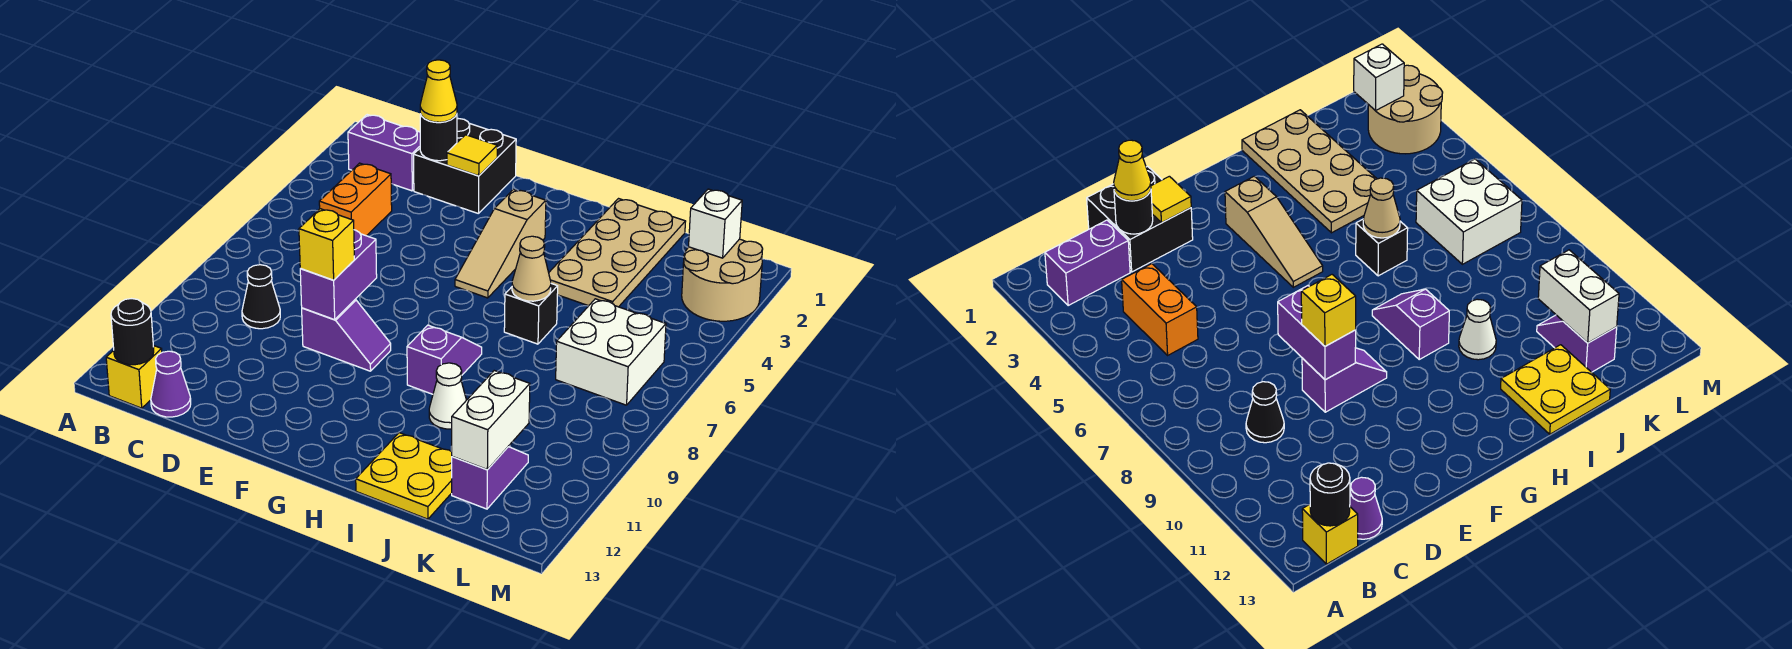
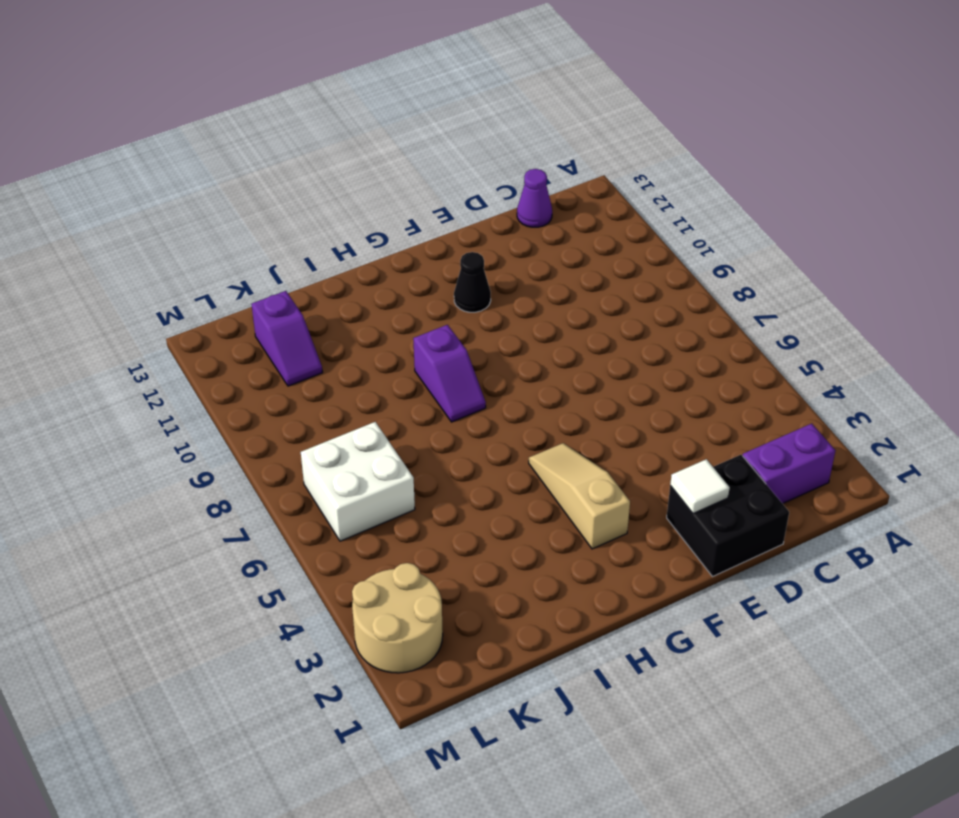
white tile E2 level 2 -> yellow tile E2 level 2
black cone F11 level 1 -> black cone C9 level 1
none -> yellow brick B13 level 1
none -> orange brick C4:C5 level 1
none -> purple slope E9:F9 level 1 top E

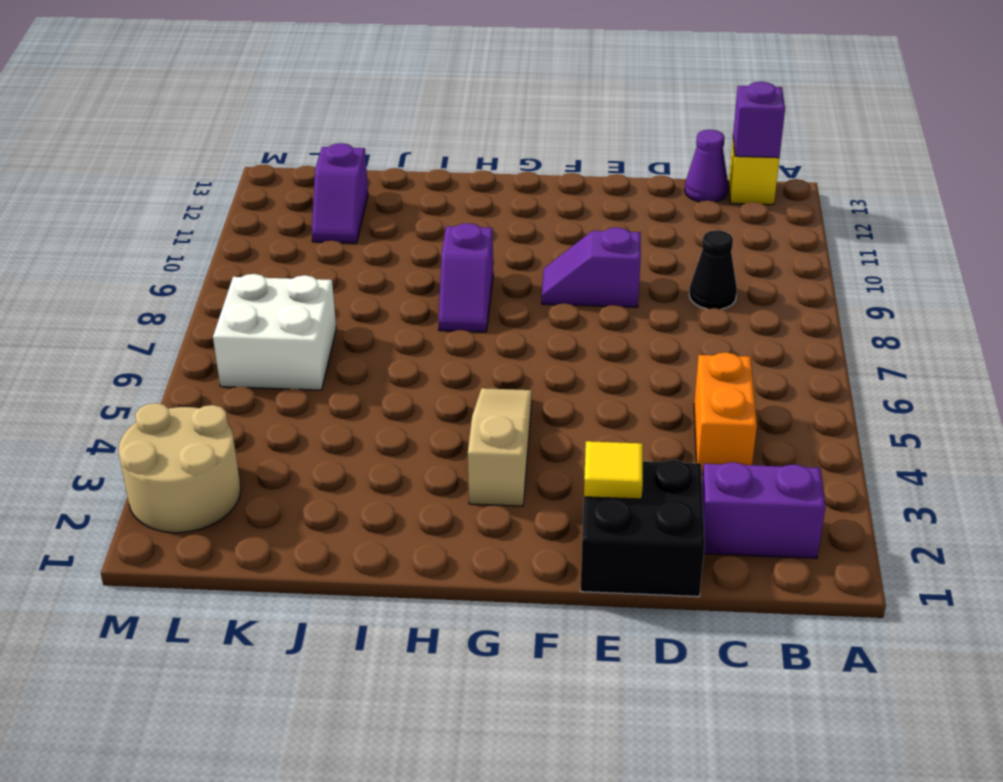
purple brick B13 level 2 -> black round brick B13 level 2
none -> tan plate I1:J4 level 1
none -> black brick I6 level 1
none -> white cone I10 level 1

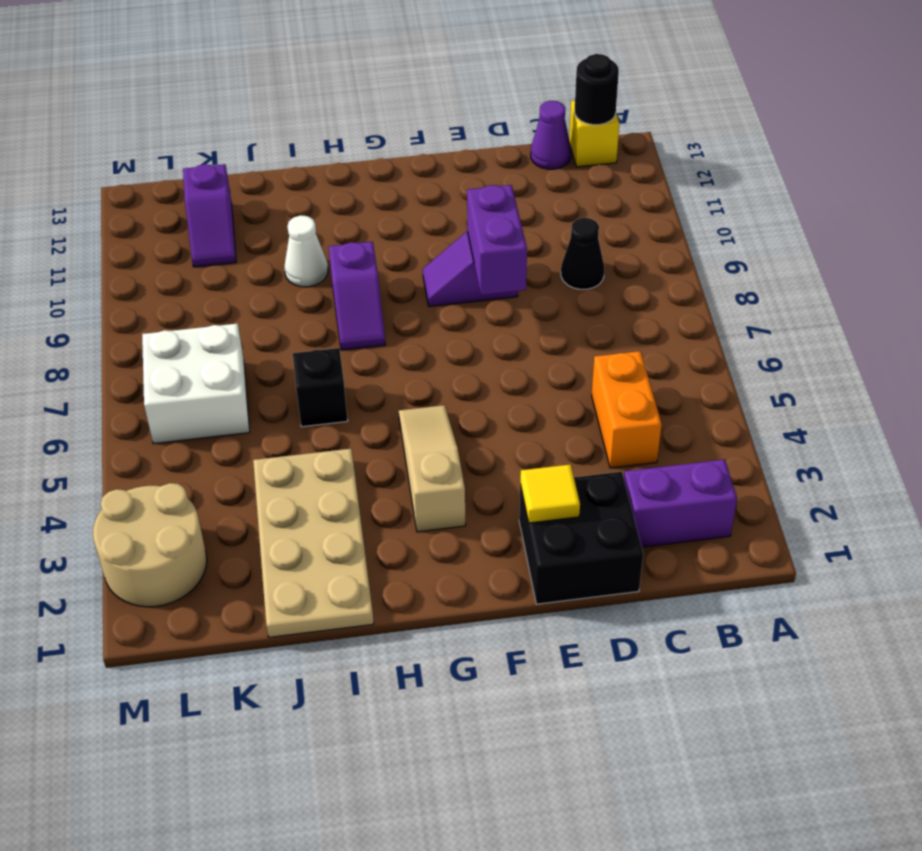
none -> yellow plate I12:J13 level 1
none -> black round brick D2 level 2
none -> tan cone I6 level 2

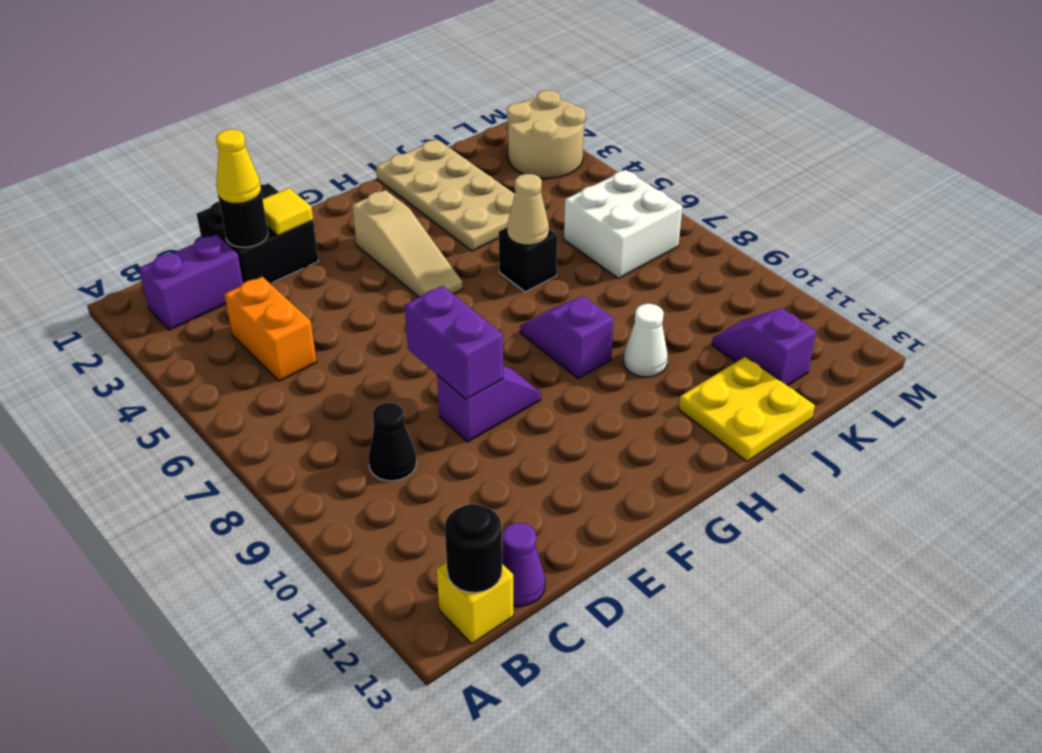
none -> white brick K11:K12 level 2
none -> white brick L2 level 2
none -> yellow brick E9 level 3

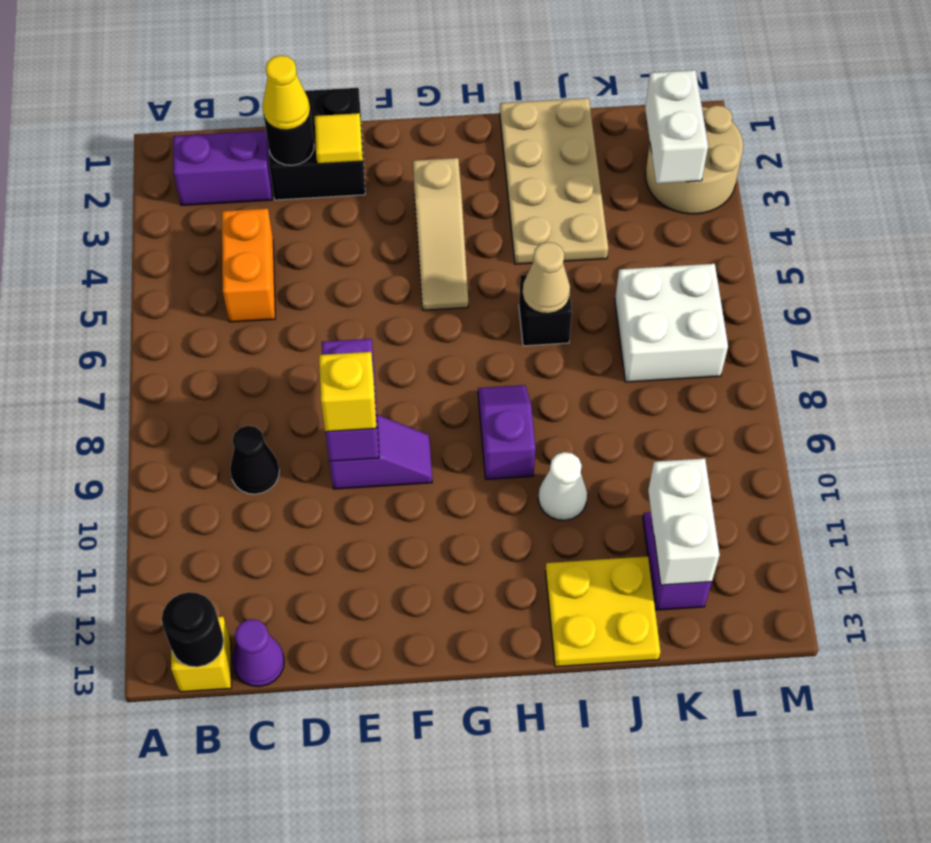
white brick L2:L3 level 2 -> white brick L2 level 2

